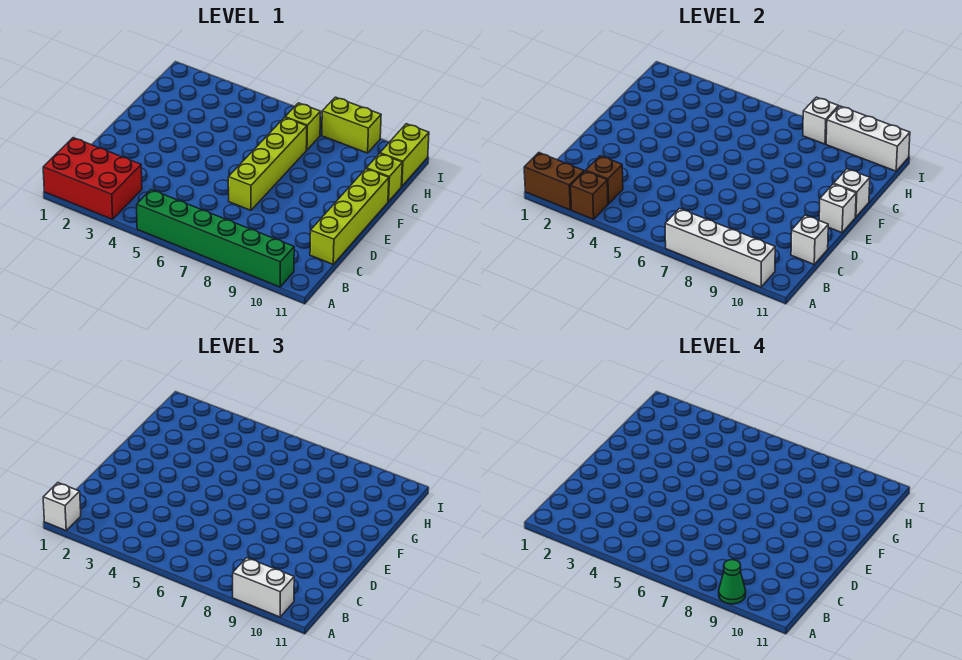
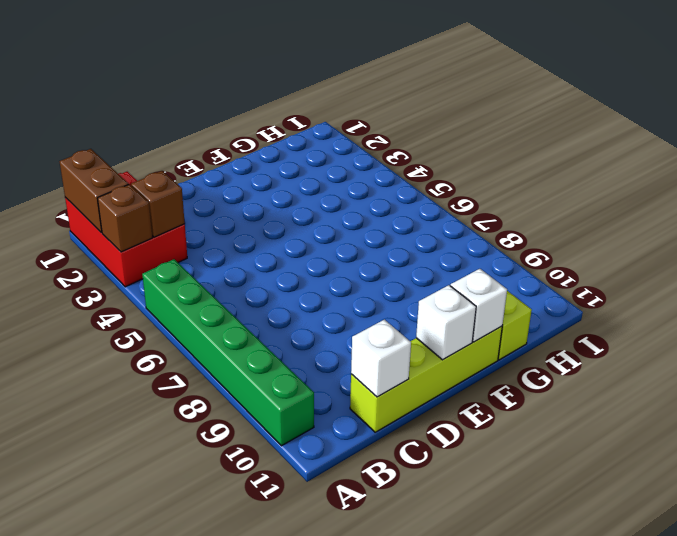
none -> lime brick D7:G7 level 1
none -> lime brick H7 level 1
none -> lime brick H11:I11 level 1

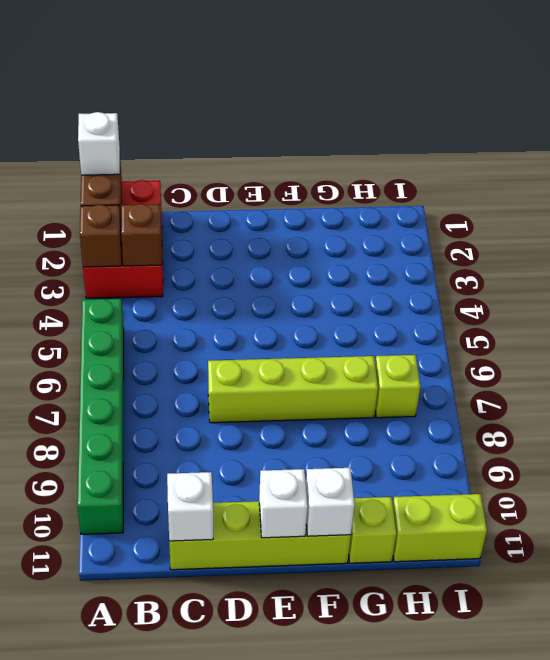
none -> lime brick I8:I9 level 1
none -> white brick A7:A10 level 2
none -> white brick I8 level 2

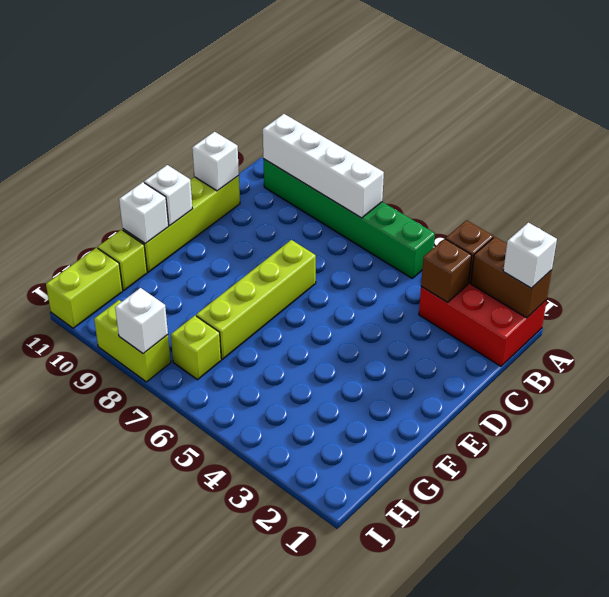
none -> white brick I9:I11 level 2
none -> white brick A9:A10 level 3
none -> green cone A9 level 4

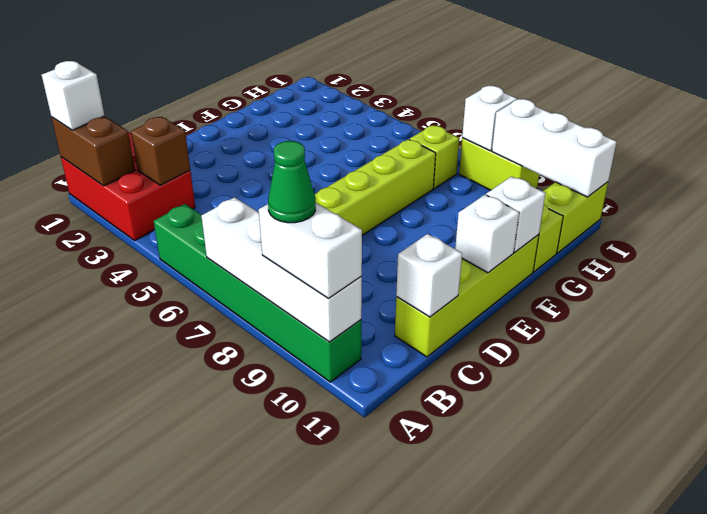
none -> brown brick A3 level 2

